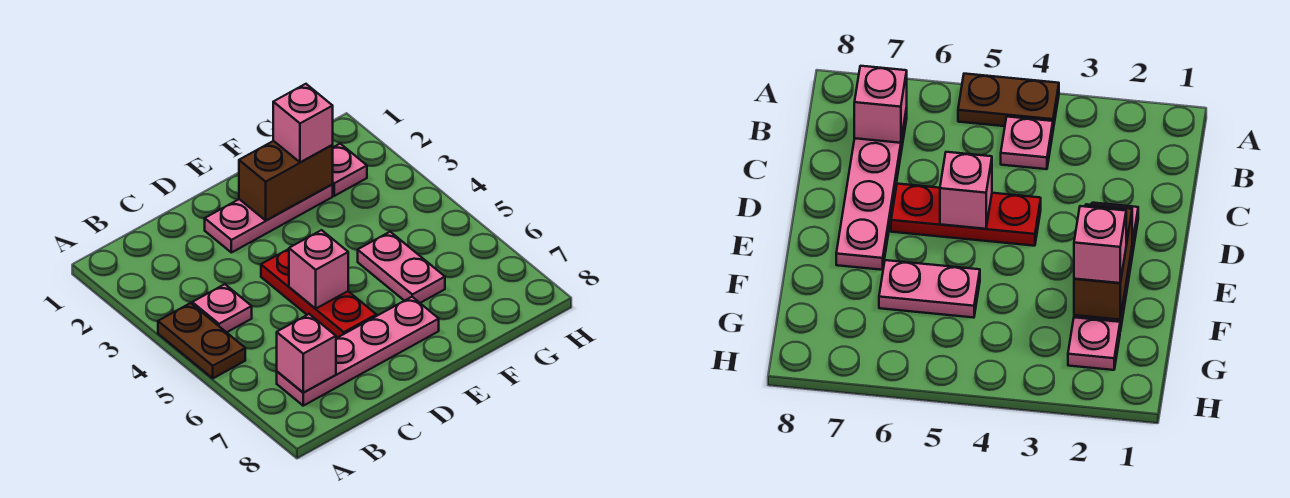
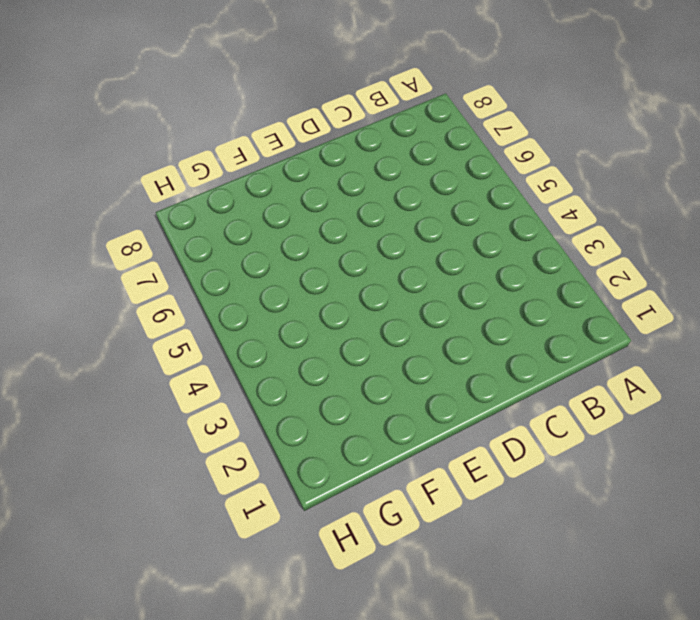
none -> brown plate A4:A5 level 1
none -> pink plate B4 level 1

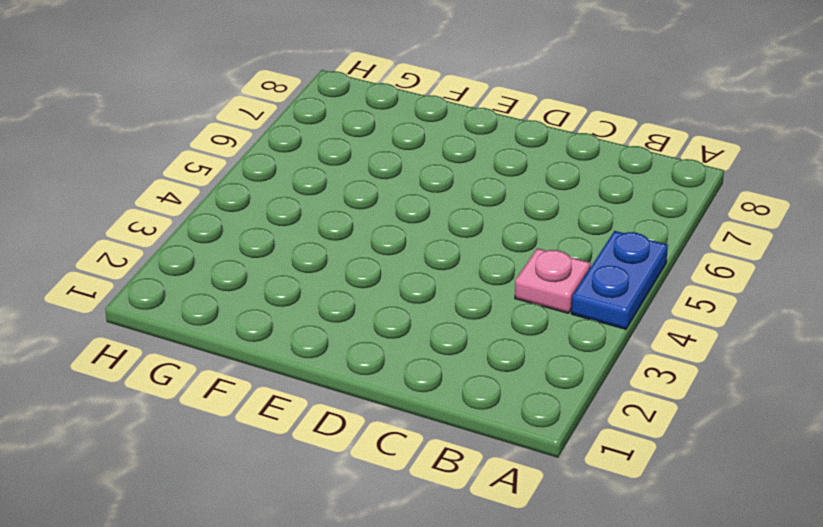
blue plate A4:A5 level 1 -> brown plate A4:A5 level 1
none -> pink plate B7:E7 level 1
none -> pink plate D2:F2 level 1

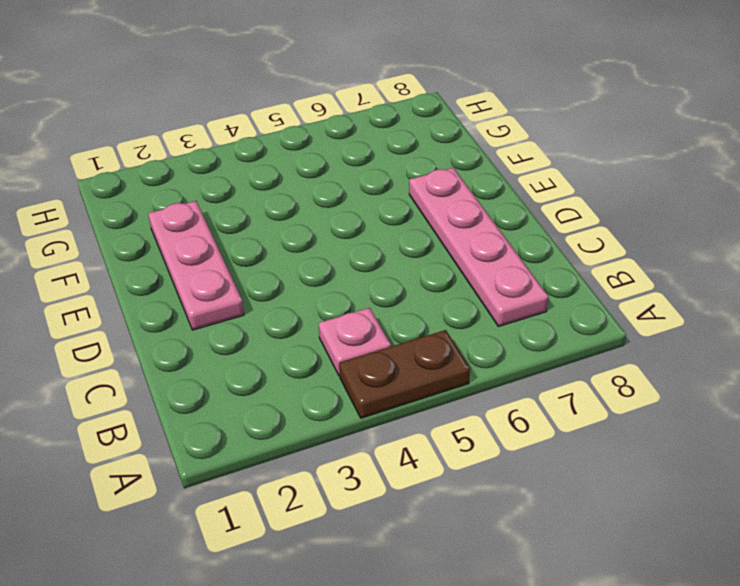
none -> red plate D4:D6 level 1
none -> pink plate F5:F6 level 1

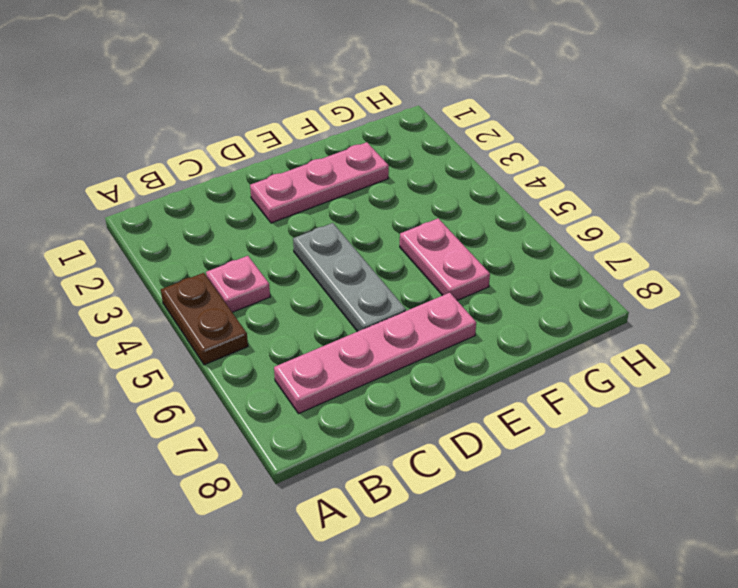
grey plate D4:D6 level 1 -> red plate D4:D6 level 1
none -> pink plate G2 level 1
none -> pink brick B7 level 2

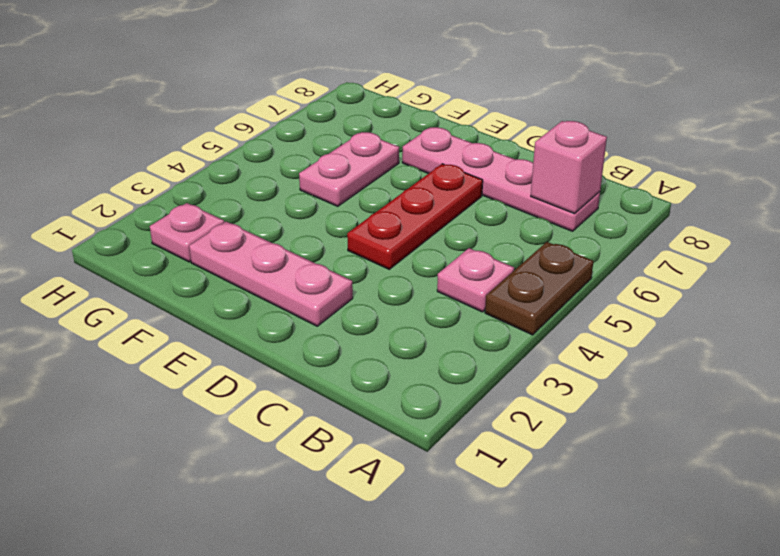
none -> pink brick D5 level 2
none -> brown brick E2:F2 level 2

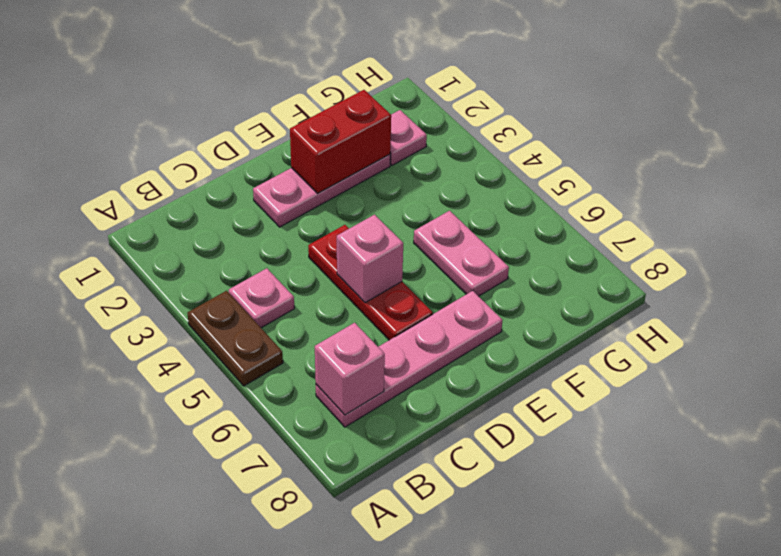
red brick E2:F2 level 2 -> brown brick E2:F2 level 2
none -> pink brick F2 level 3

